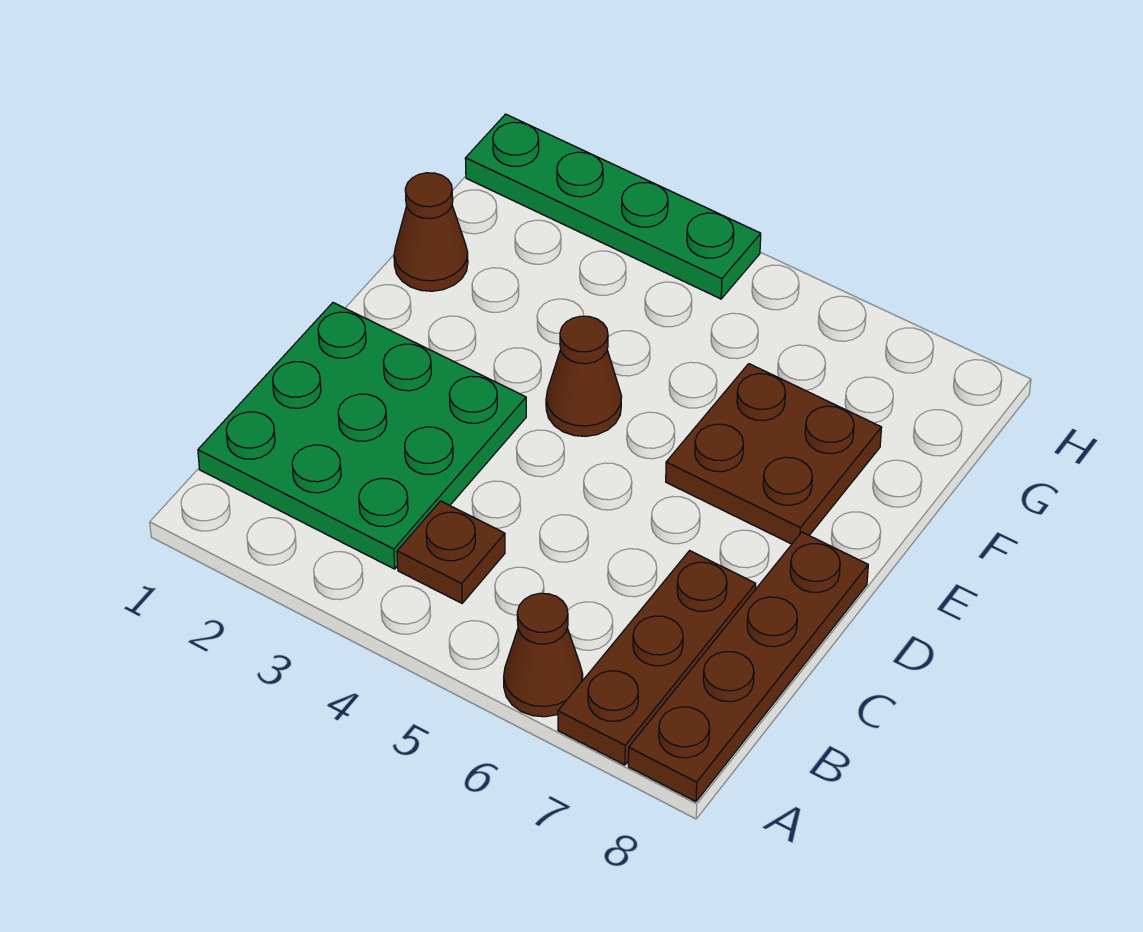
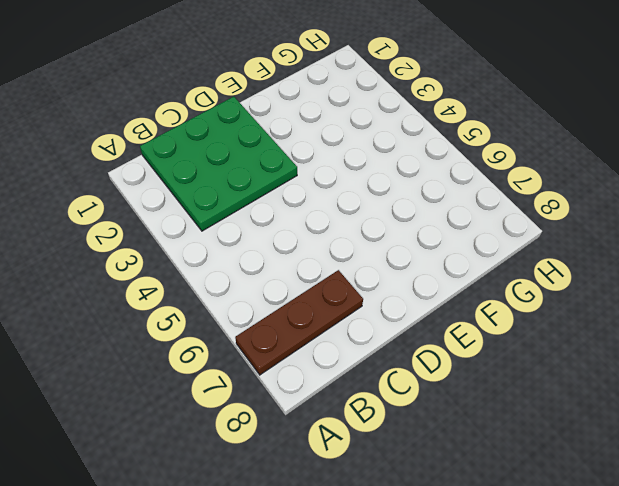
none -> brown cone A6 level 1
none -> brown plate A8:D8 level 1

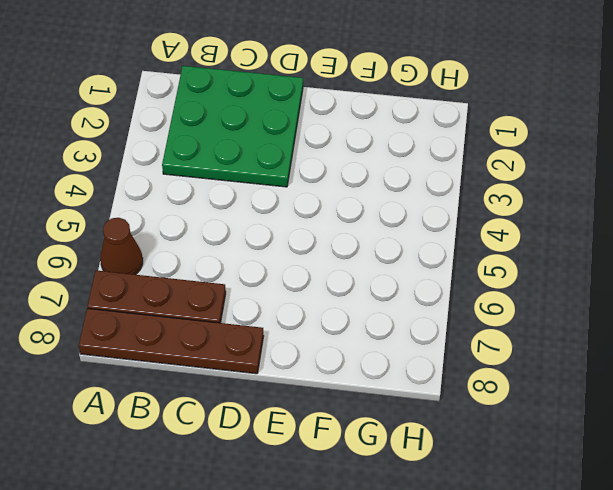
none -> brown plate B4 level 1
none -> brown cone E4 level 1

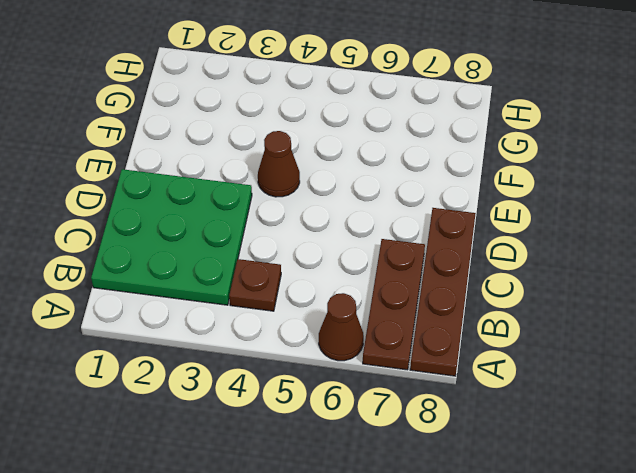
none -> brown plate E6:F7 level 1
none -> brown cone F1 level 1

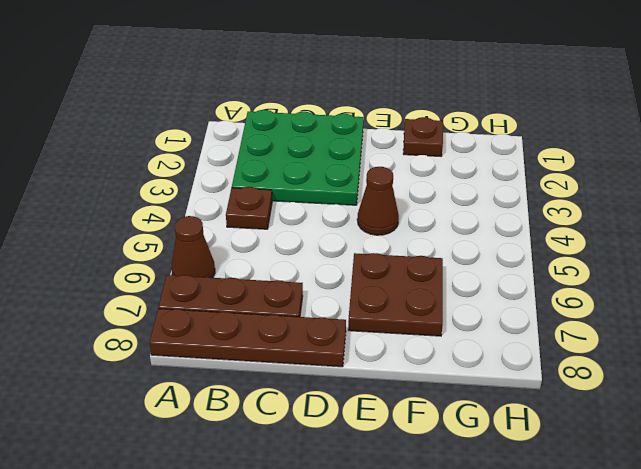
brown plate F1 level 1 -> brown cone F1 level 1
none -> green plate H1:H4 level 1

